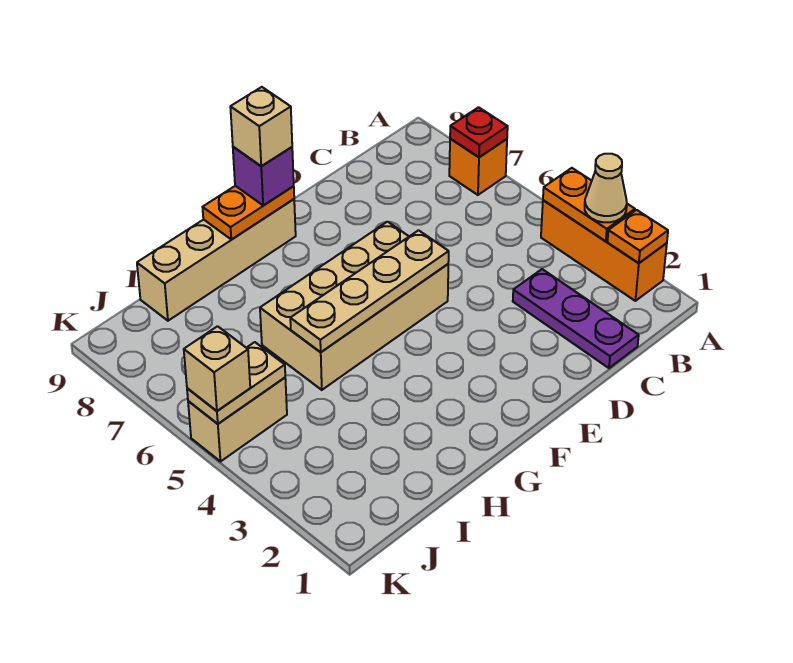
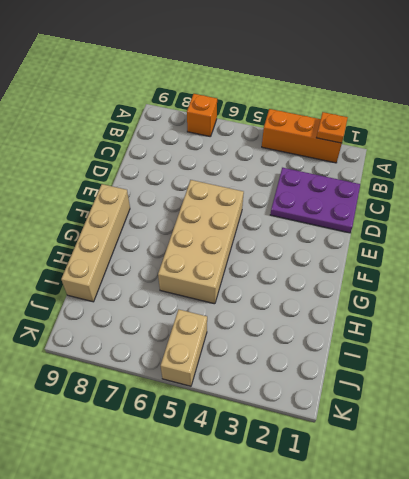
purple plate C1:D3 level 1 -> purple plate C1:C3 level 1
none -> orange plate A3:A4 level 2
none -> red plate A7 level 2
none -> tan plate E5:H5 level 2

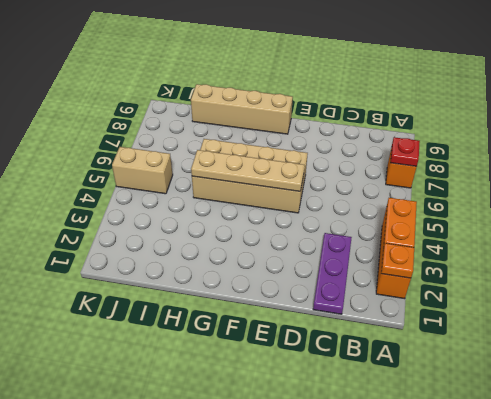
none -> orange plate F9:G9 level 2
none -> tan plate J5:K5 level 2
none -> tan cone A3 level 3

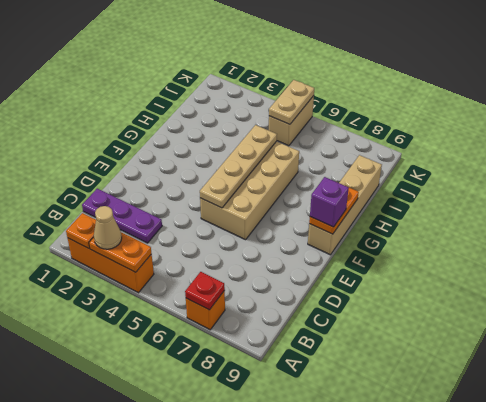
none -> tan brick K5 level 3
none -> tan brick F9 level 4

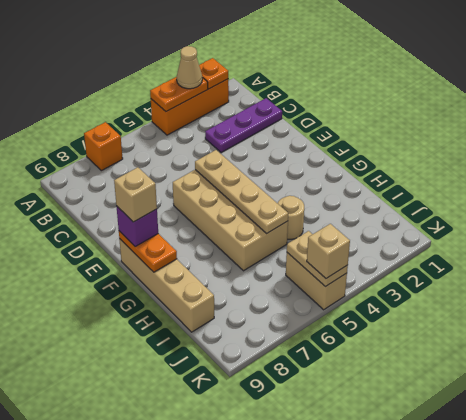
tan round brick H4 level 1 -> none
none -> red plate A7 level 2

